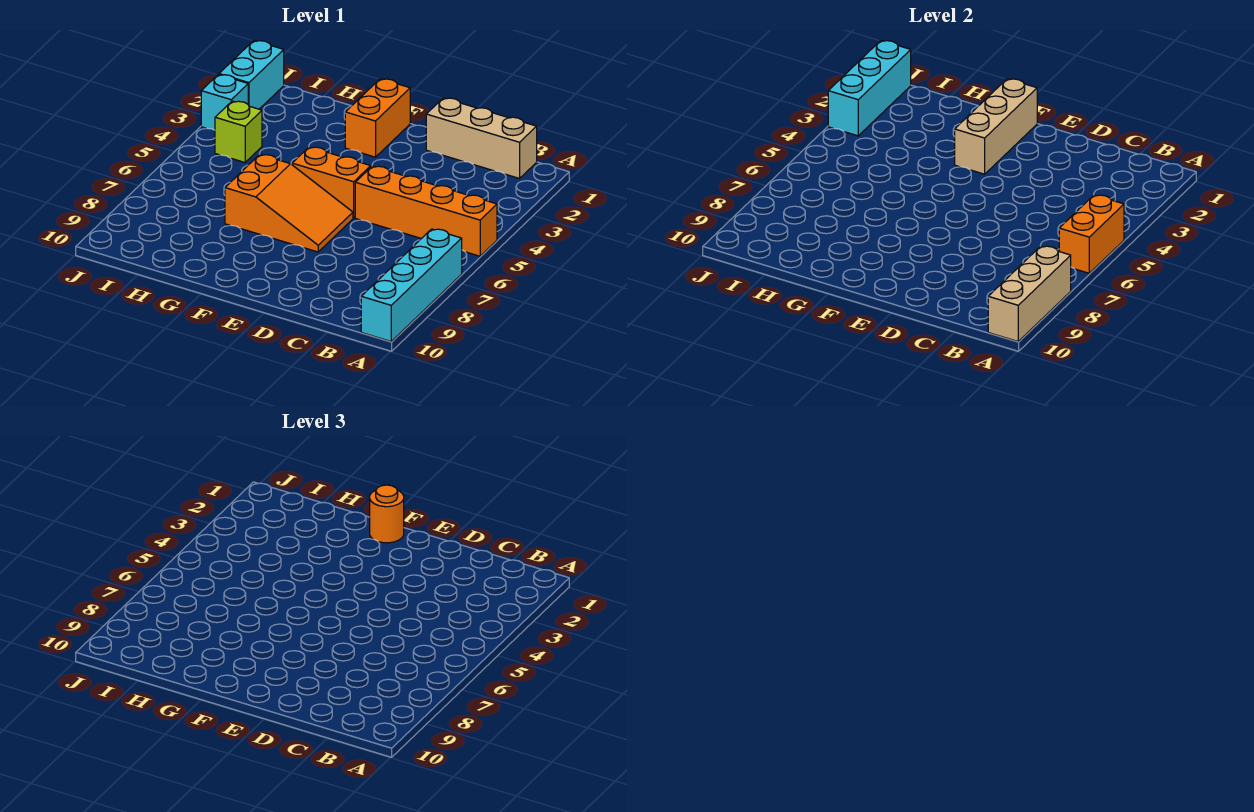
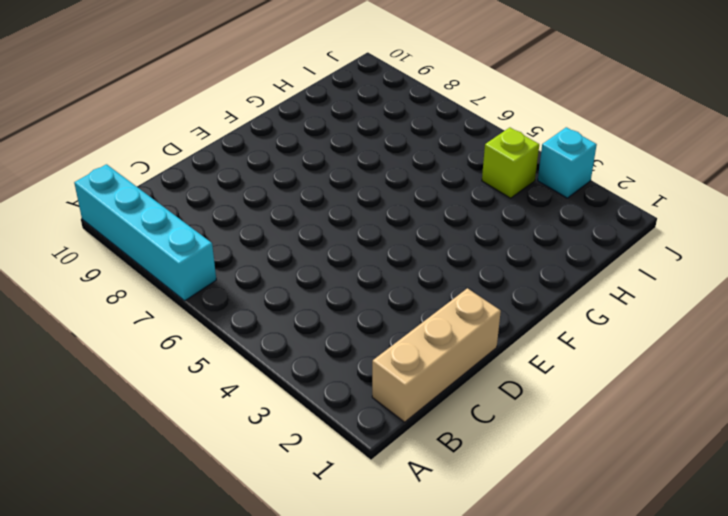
none -> orange brick A5:D5 level 1
none -> orange brick E5:F5 level 1
none -> orange slope E6:G7 level 1 top G

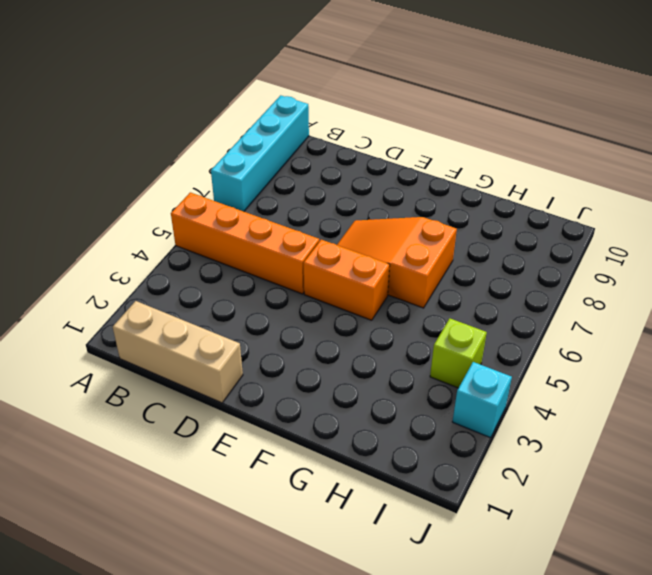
none -> orange brick F1:F2 level 1
none -> cyan brick J1:J2 level 1
none -> orange brick A5:A6 level 2

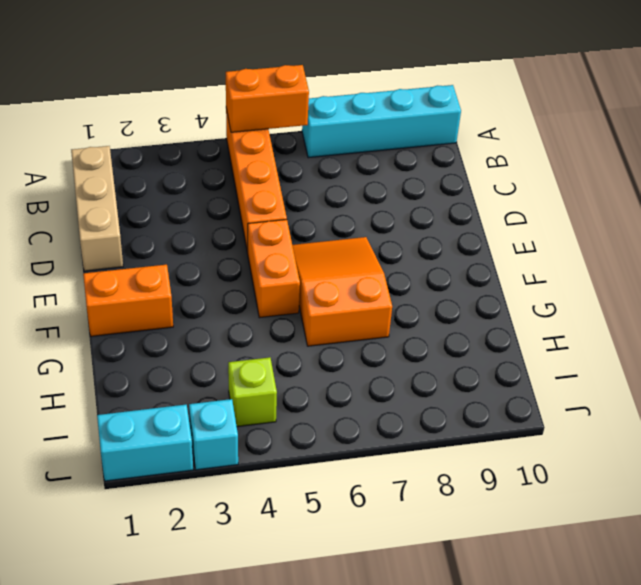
none -> tan brick A8:A10 level 2
none -> tan brick F1:F3 level 2
none -> cyan brick J1:J3 level 2

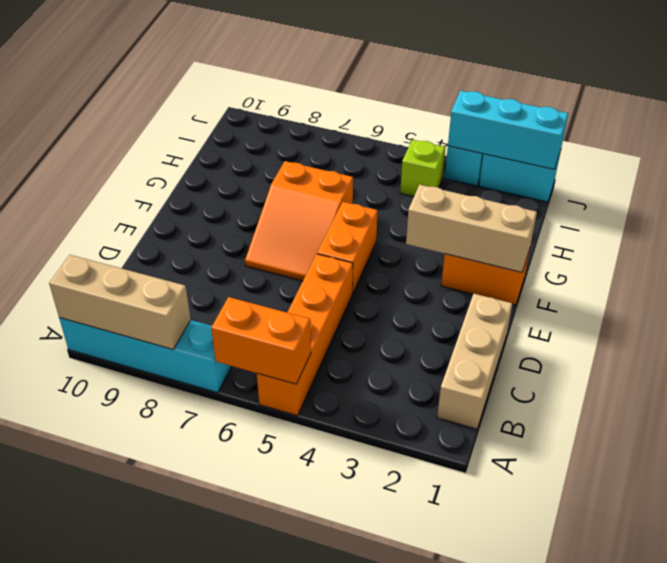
none -> orange round brick F1 level 3

